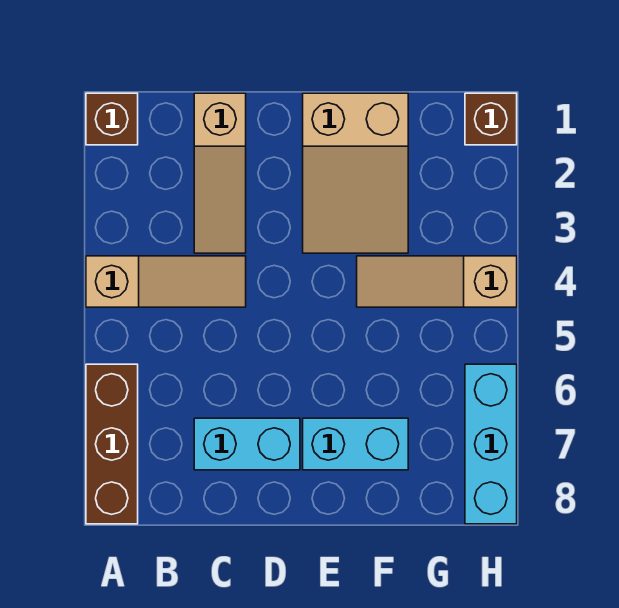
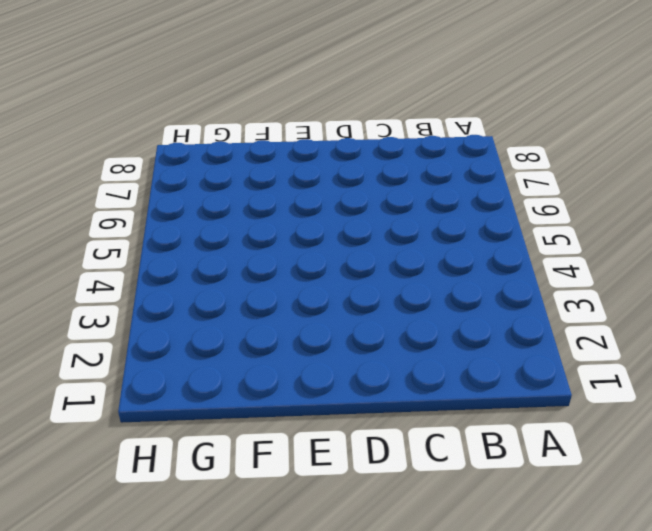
none -> brown brick A1 level 1
none -> tan slope A4:C4 level 1 top A

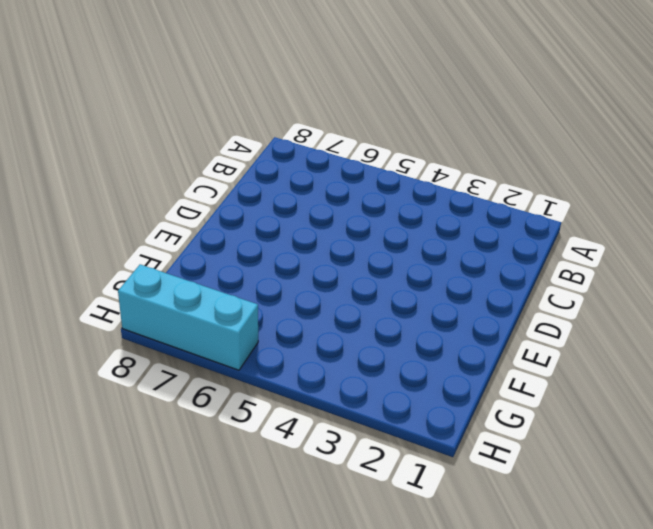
none -> brown brick A1 level 1
none -> tan slope A4:C4 level 1 top A

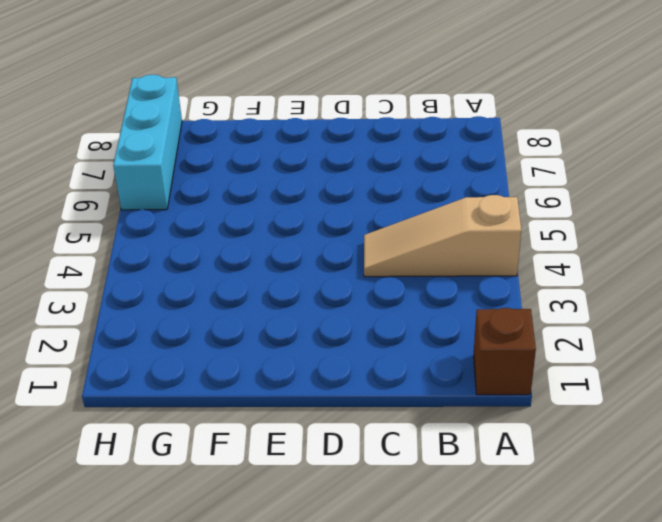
none -> brown brick A6:A8 level 1
none -> tan slope C1:C3 level 1 top 1

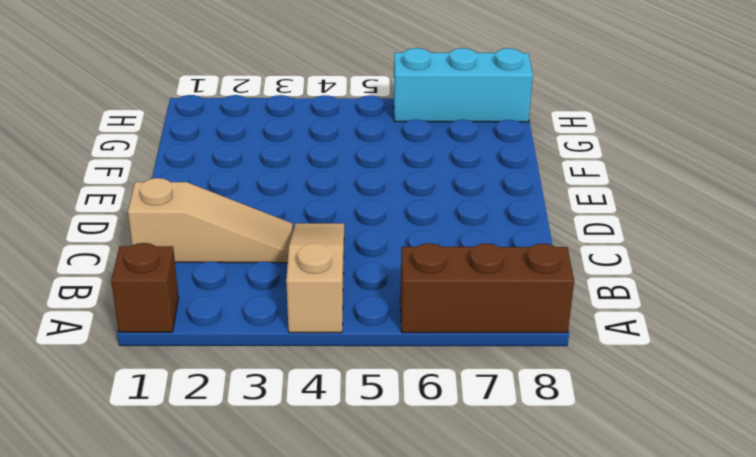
none -> cyan brick C7:D7 level 1
none -> tan slope E1:F3 level 1 top 1

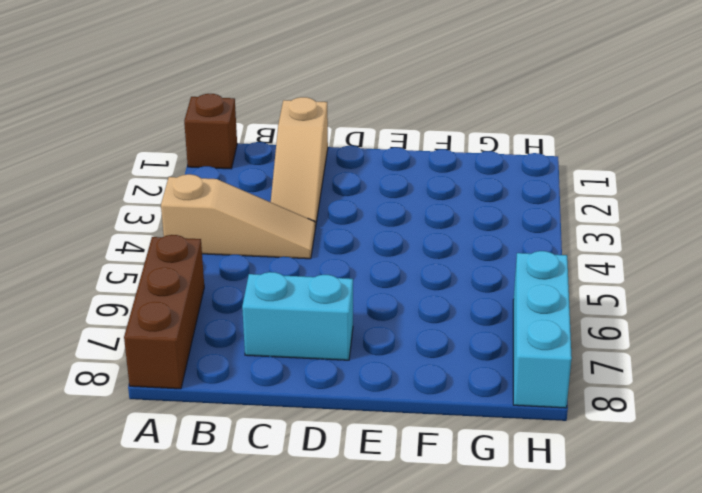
none -> tan slope E1:F3 level 1 top 1
none -> cyan brick E7:F7 level 1

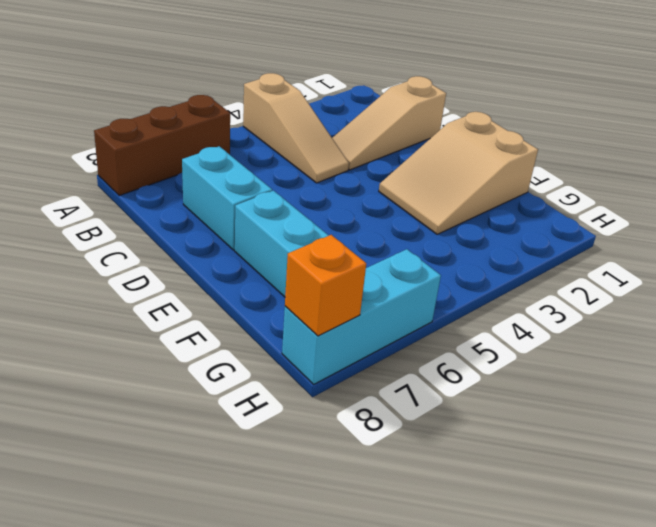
orange brick H8 level 2 -> none
none -> brown brick A1 level 1
none -> tan slope F4:H4 level 1 top H

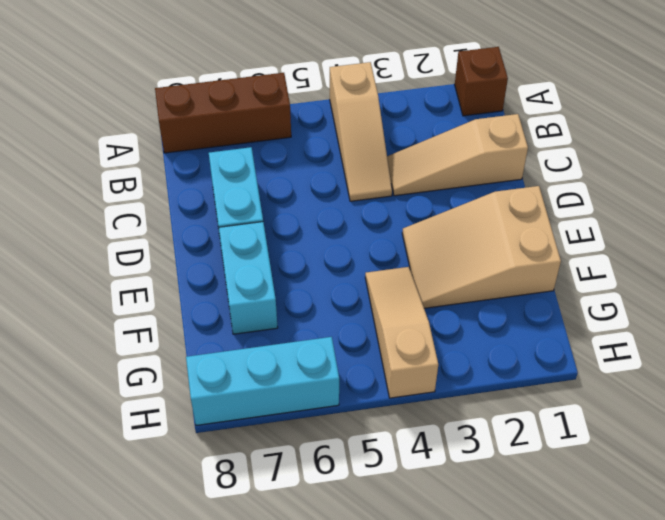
none -> brown brick H1 level 1

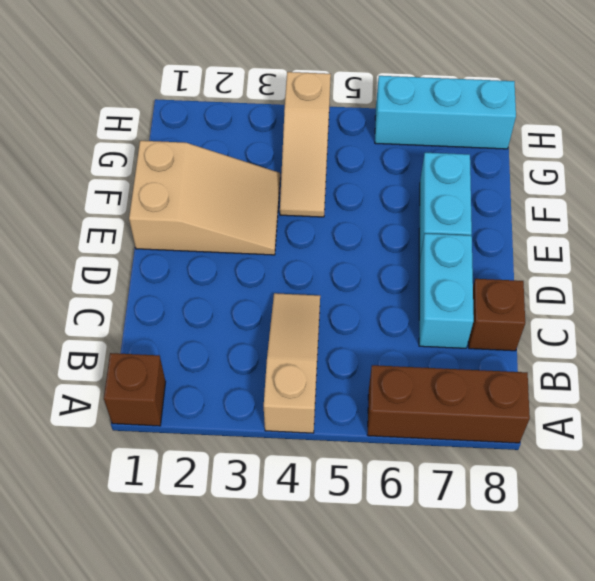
brown brick C8 level 1 -> brown brick H1 level 1
none -> tan slope C1:C3 level 1 top 1

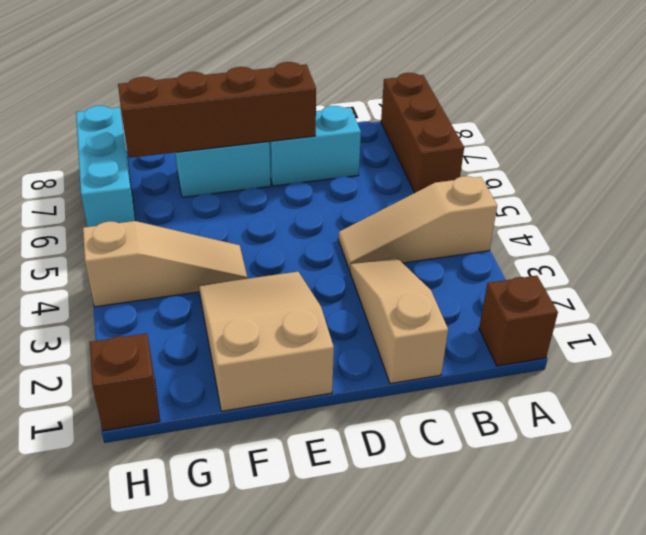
brown brick D7:G7 level 2 -> none

